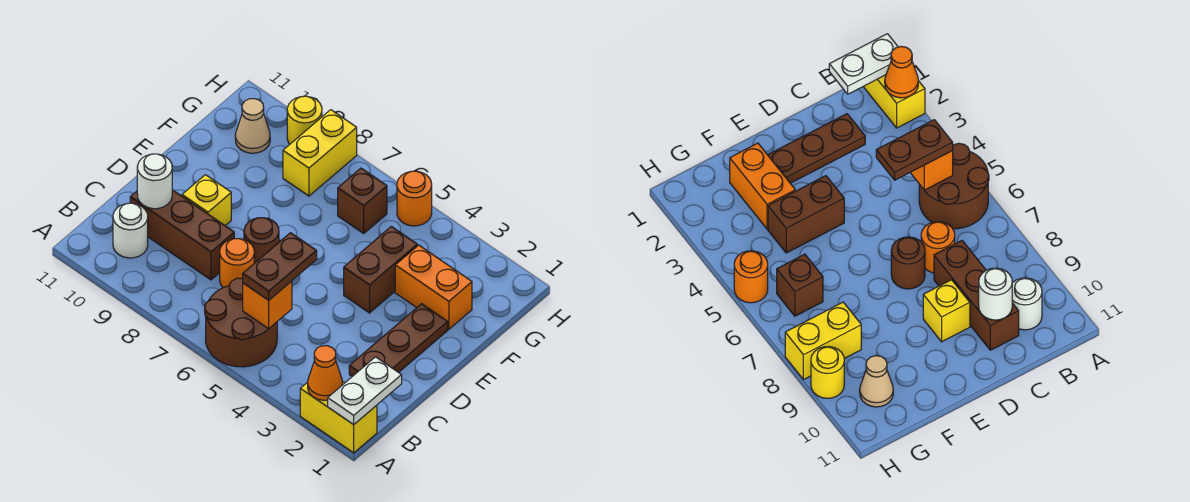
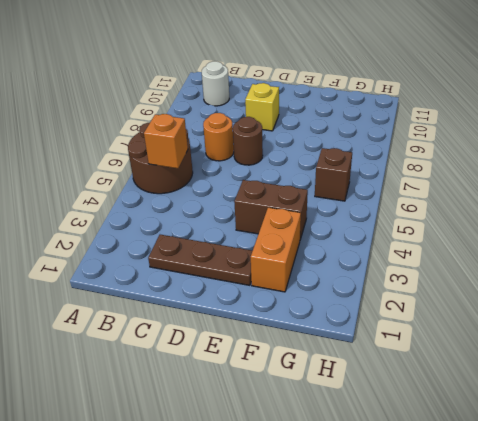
none -> yellow brick A1:A2 level 1
none -> brown brick C8:C10 level 1
none -> yellow brick G8:H8 level 1

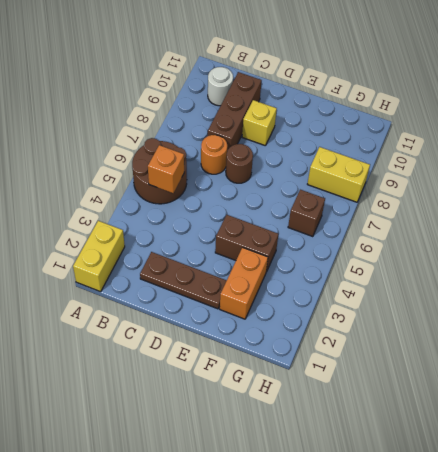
none -> tan cone G10 level 1
none -> orange round brick H5 level 1
none -> yellow round brick H9 level 1

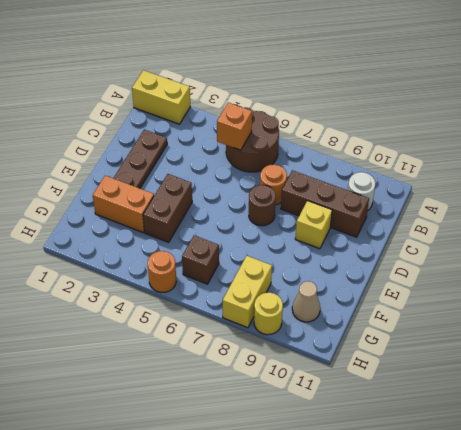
none -> white plate A1:B1 level 2
none -> orange cone A2 level 2
none -> white round brick C10 level 2

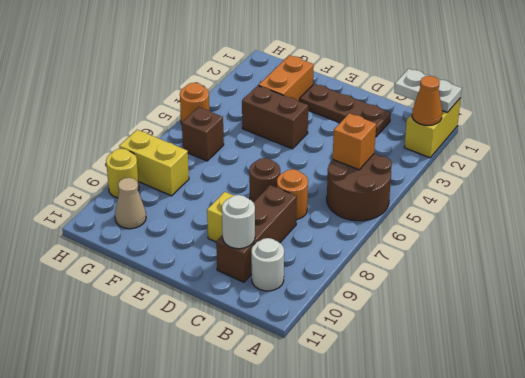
none -> brown plate B5:C5 level 3

